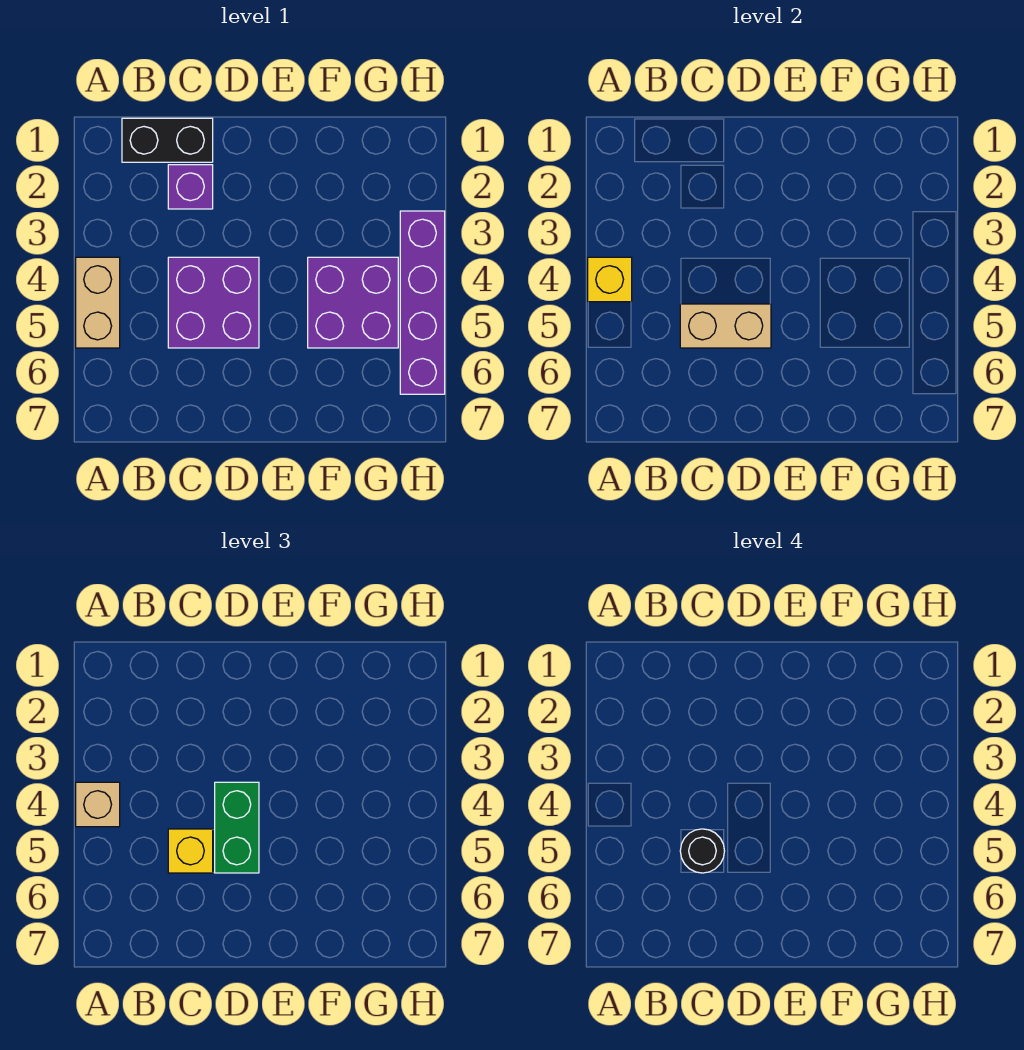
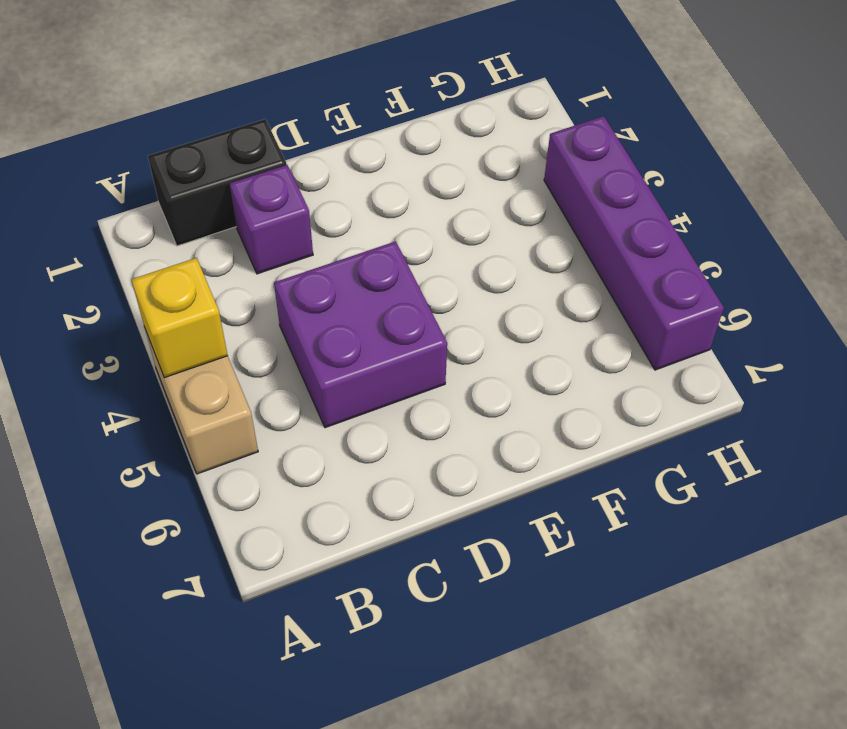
none -> purple brick F4:G5 level 1
none -> tan brick C5:D5 level 2
none -> tan brick A4 level 3

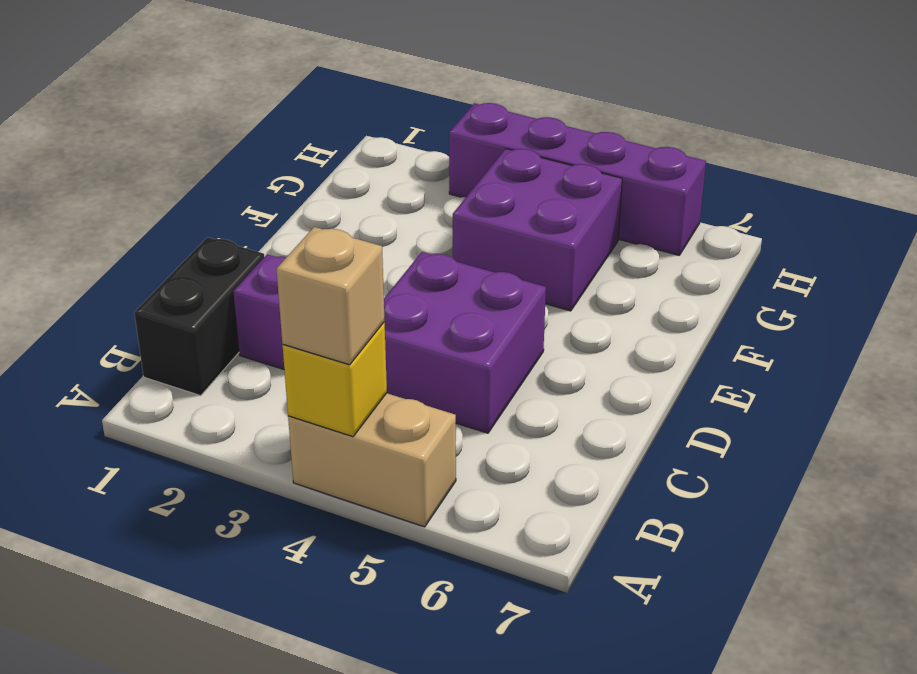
none -> tan brick C5:D5 level 2
none -> yellow brick C5 level 3
none -> green brick D4:D5 level 3

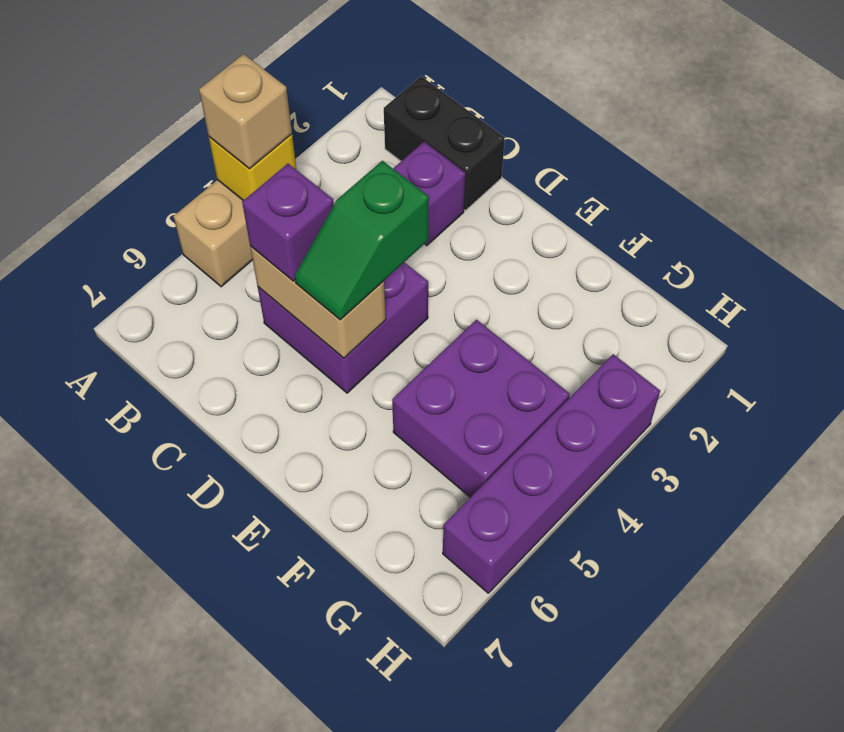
purple brick C5 level 3 -> yellow brick C5 level 3
green slope D4:D5 level 3 top 4 -> green brick D4:D5 level 3
none -> black round brick C5 level 4

